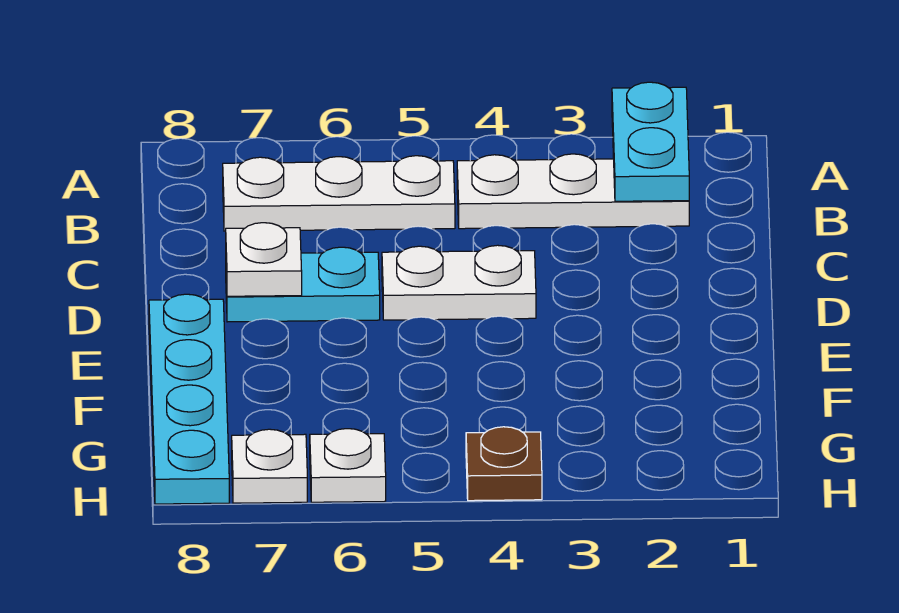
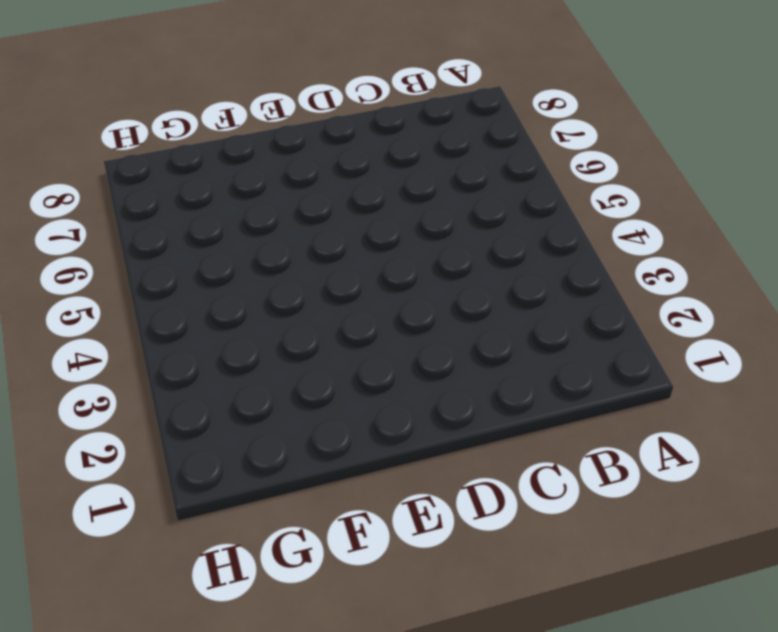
none -> white plate B2:B4 level 1
none -> white plate B5:B7 level 1

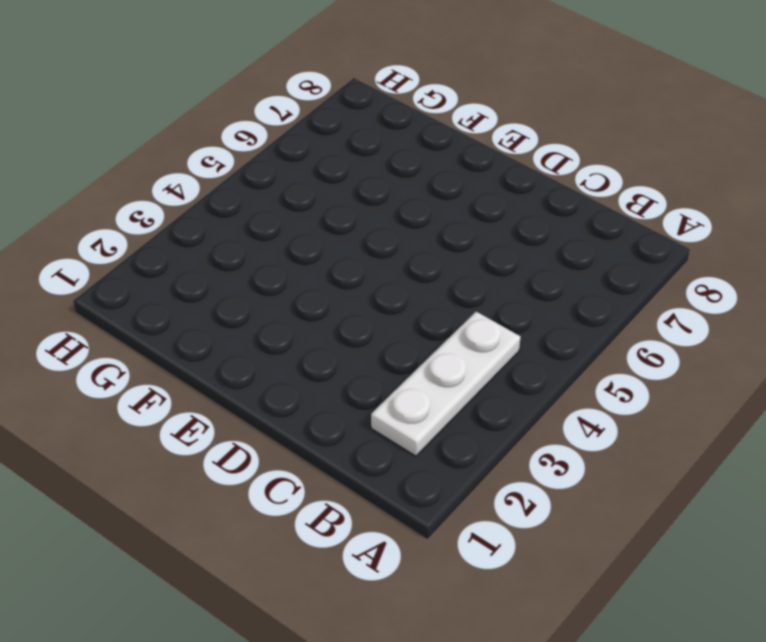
none -> white plate B5:B7 level 1
none -> white plate D4:D5 level 1

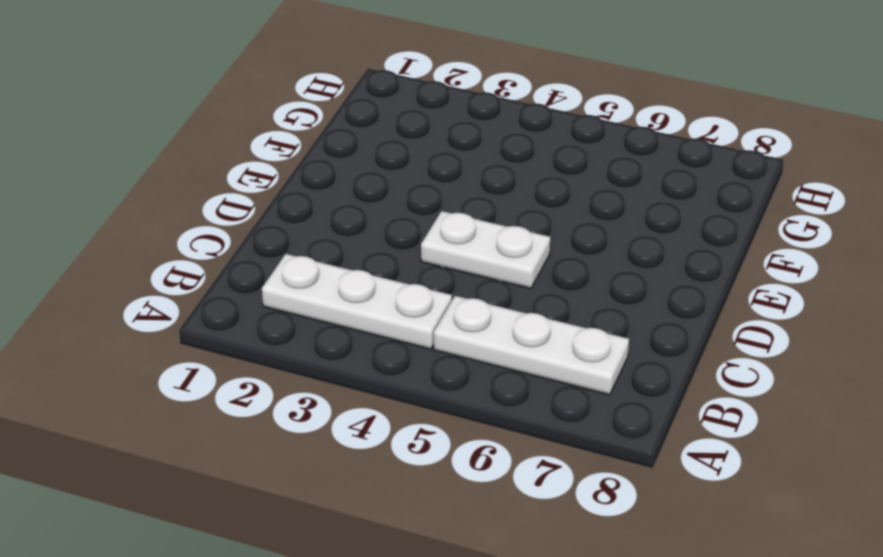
none -> cyan plate D6:D7 level 1
none -> cyan plate E8:H8 level 1

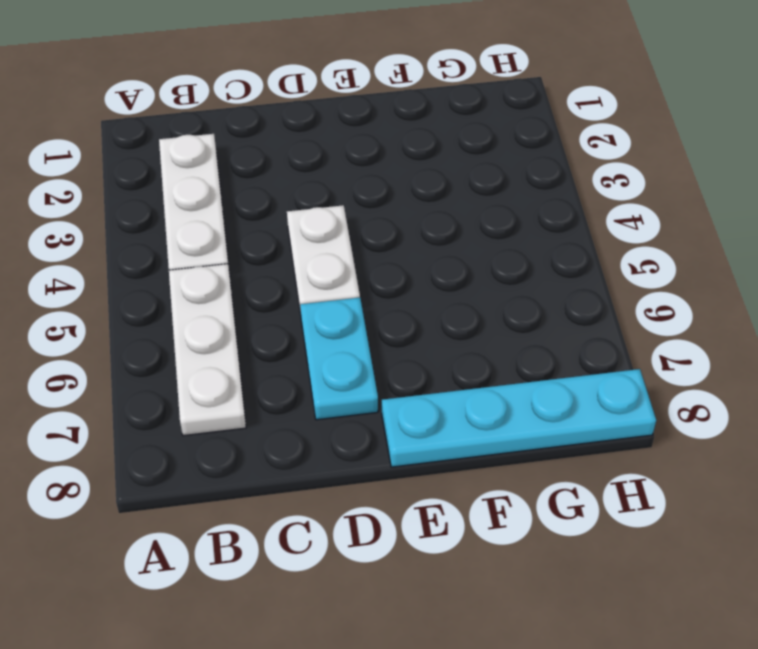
none -> brown plate H4 level 1
none -> white plate H6 level 1

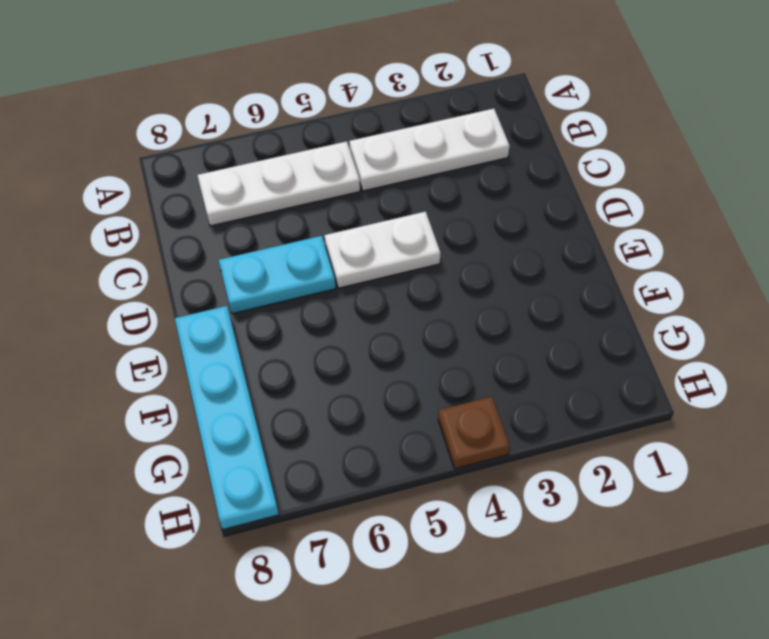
none -> white plate H6 level 1
none -> white plate H7 level 1

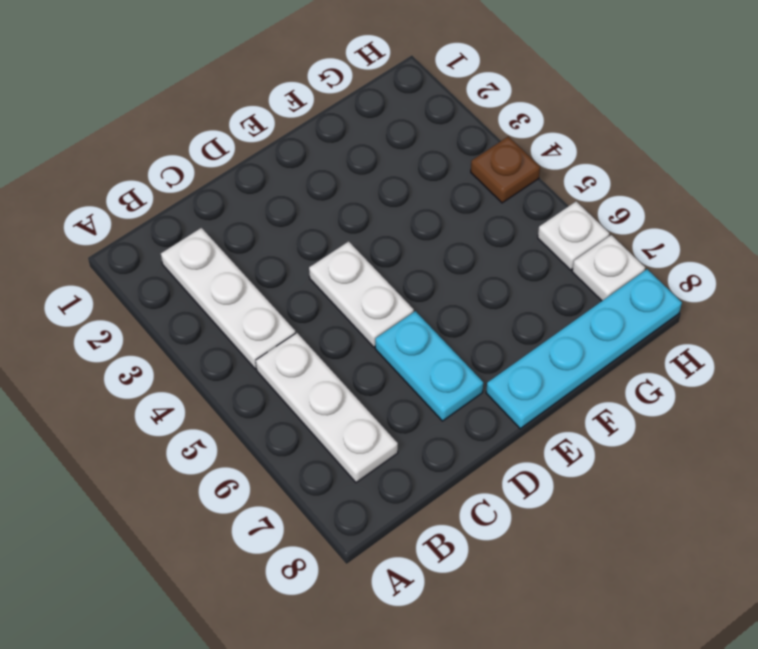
none -> cyan plate A2:B2 level 2
none -> white plate D7 level 2

